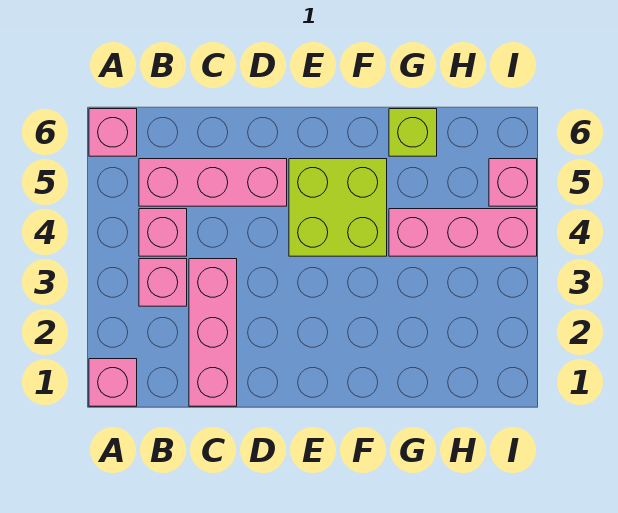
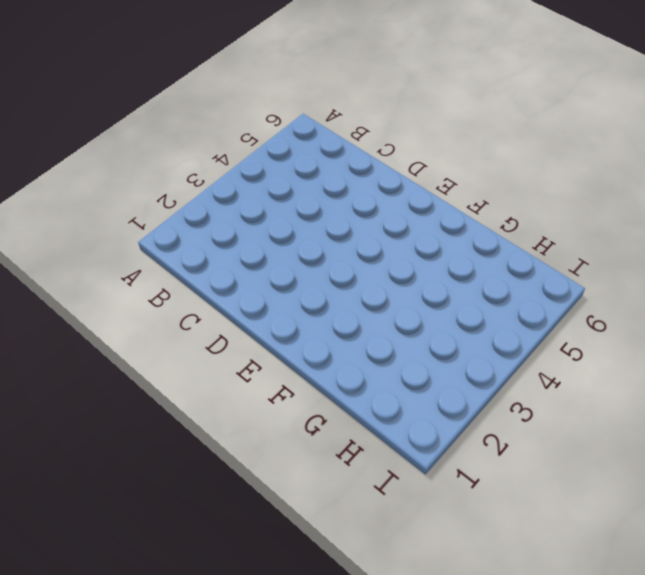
none -> pink brick A1 level 1
none -> pink brick A6 level 1

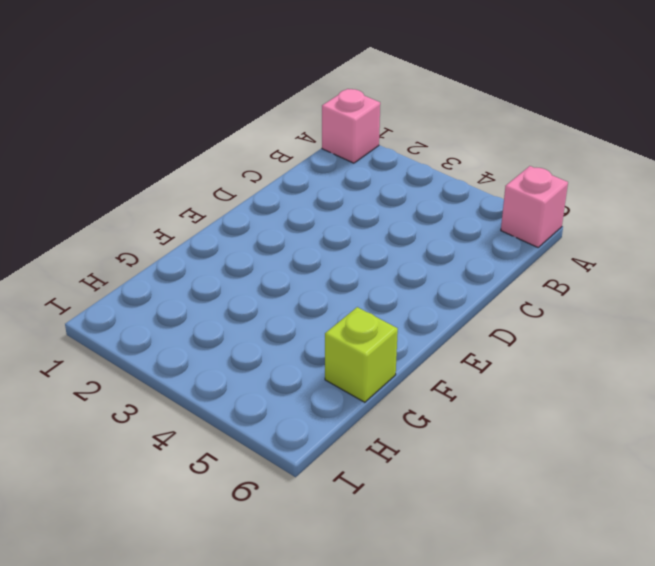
none -> pink brick B3 level 1
none -> pink brick B4 level 1

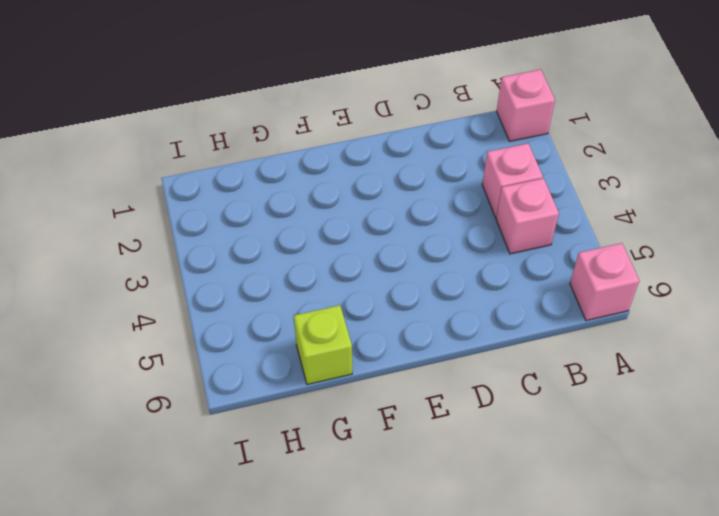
none -> pink brick B5:D5 level 1
none -> pink brick C1:C3 level 1

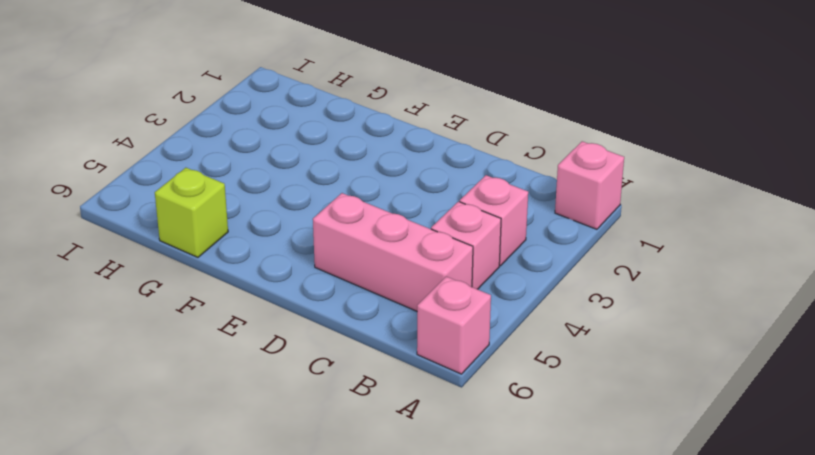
none -> pink brick C1:C3 level 1
none -> lime brick E4:F5 level 1

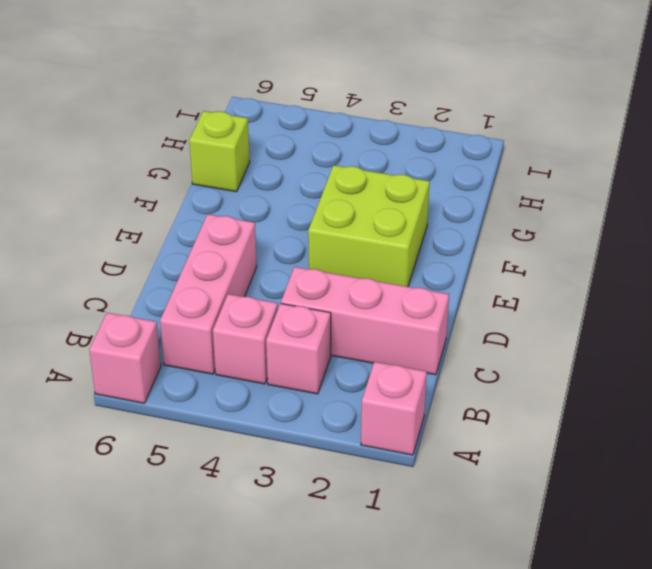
lime brick E2:F3 level 1 -> lime brick E4:F5 level 1
none -> pink brick G4:I4 level 1
none -> pink brick I5 level 1

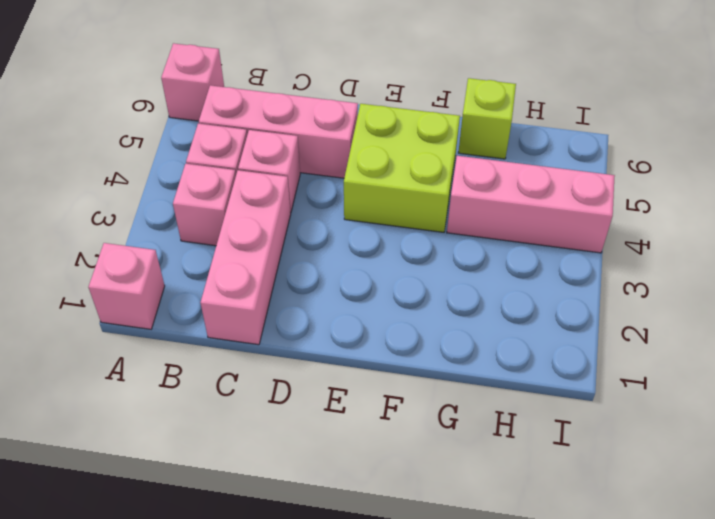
pink brick C4 level 1 -> pink brick I5 level 1

